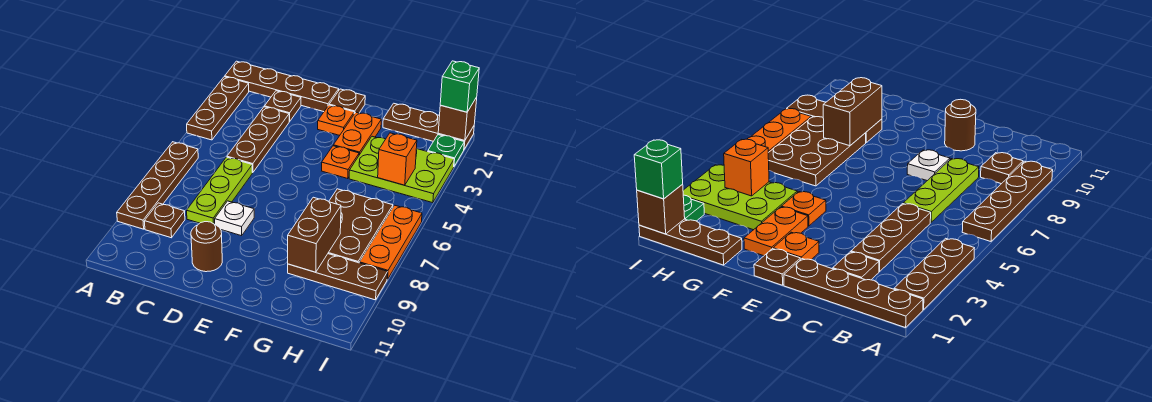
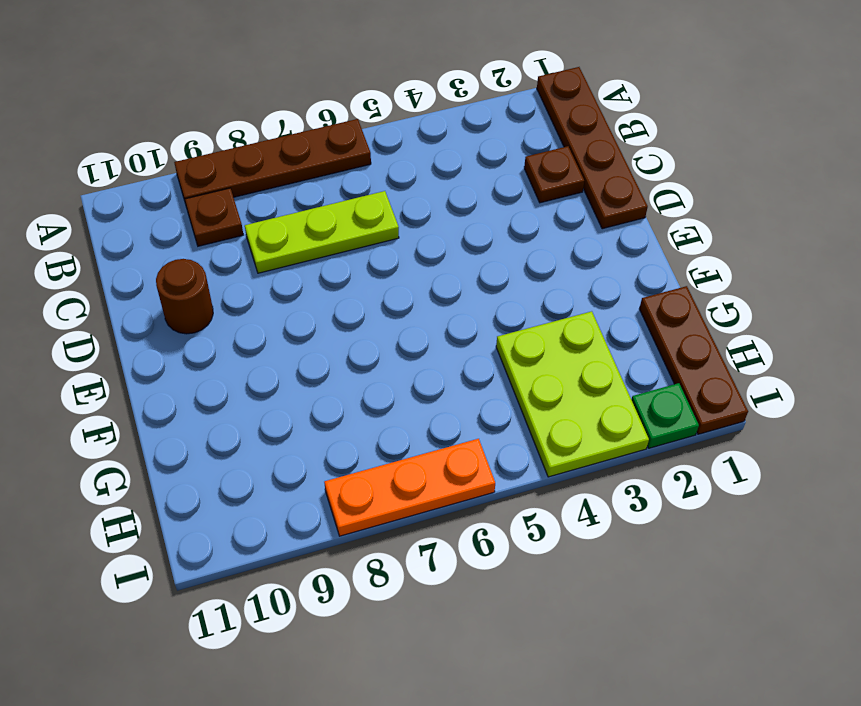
none -> brown plate A2:A4 level 1
none -> brown plate C3:C5 level 1
none -> white plate D8 level 1

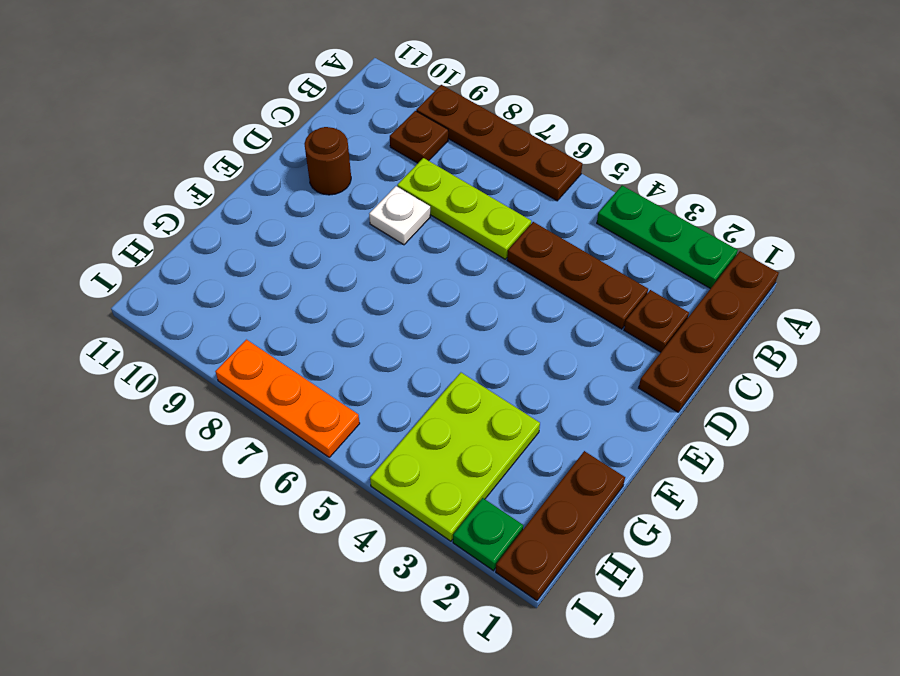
green plate A2:A4 level 1 -> brown plate A2:A4 level 1
none -> brown plate E1 level 1
none -> orange plate E2 level 1
none -> orange plate F2:F3 level 1

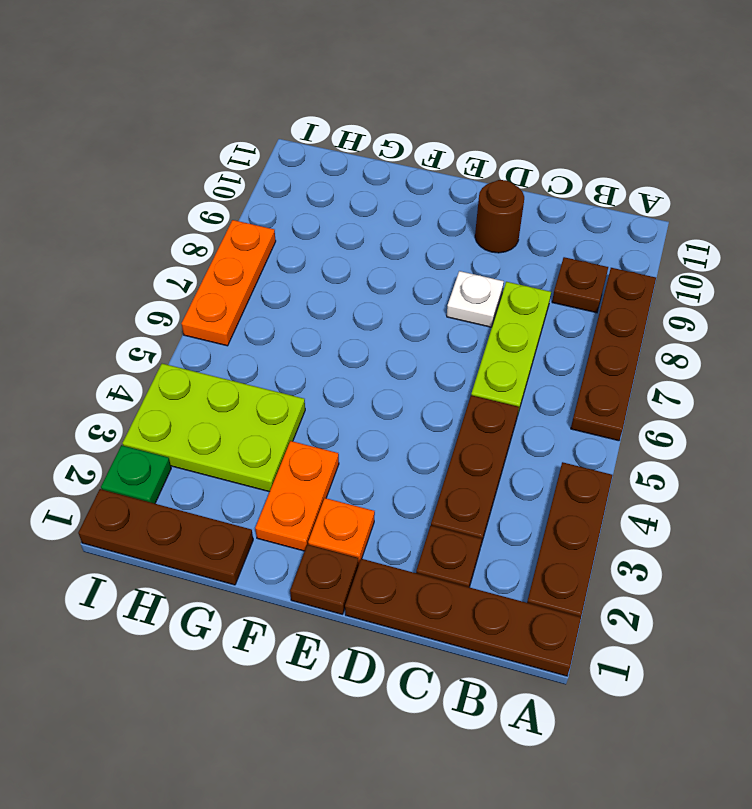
none -> orange plate F4 level 1
none -> brown plate G6:H8 level 1
none -> brown plate G9:I9 level 1

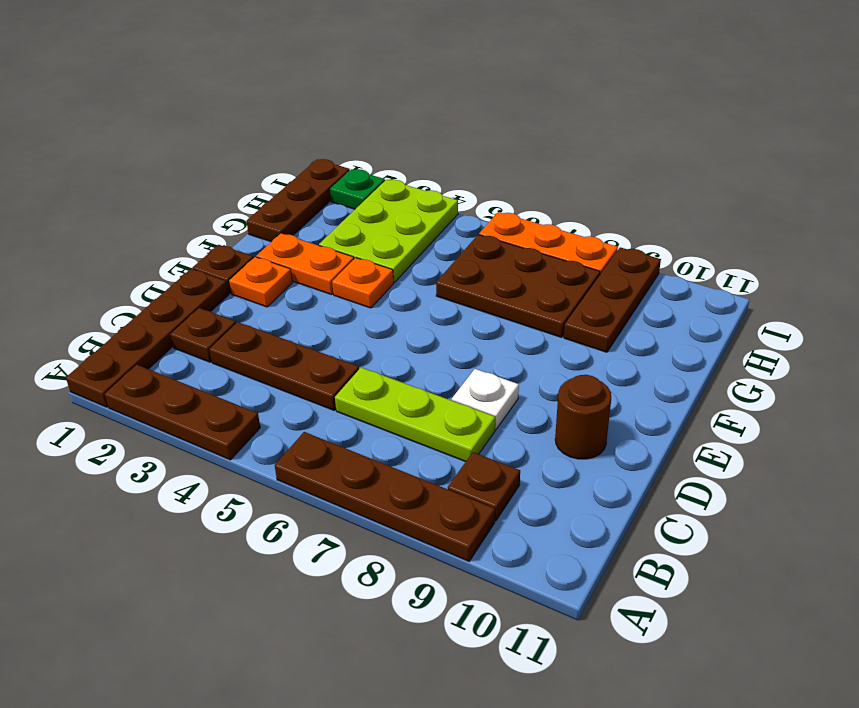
none -> brown brick G8:G9 level 2
none -> orange brick H4 level 2
none -> brown brick I1 level 2

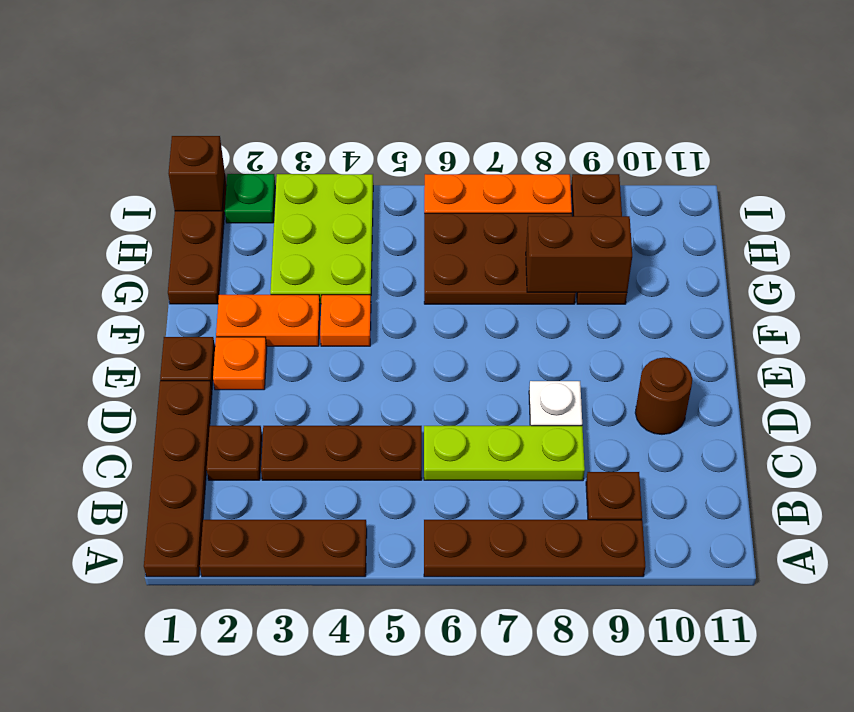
none -> orange brick H4 level 2
none -> green brick I1 level 3

